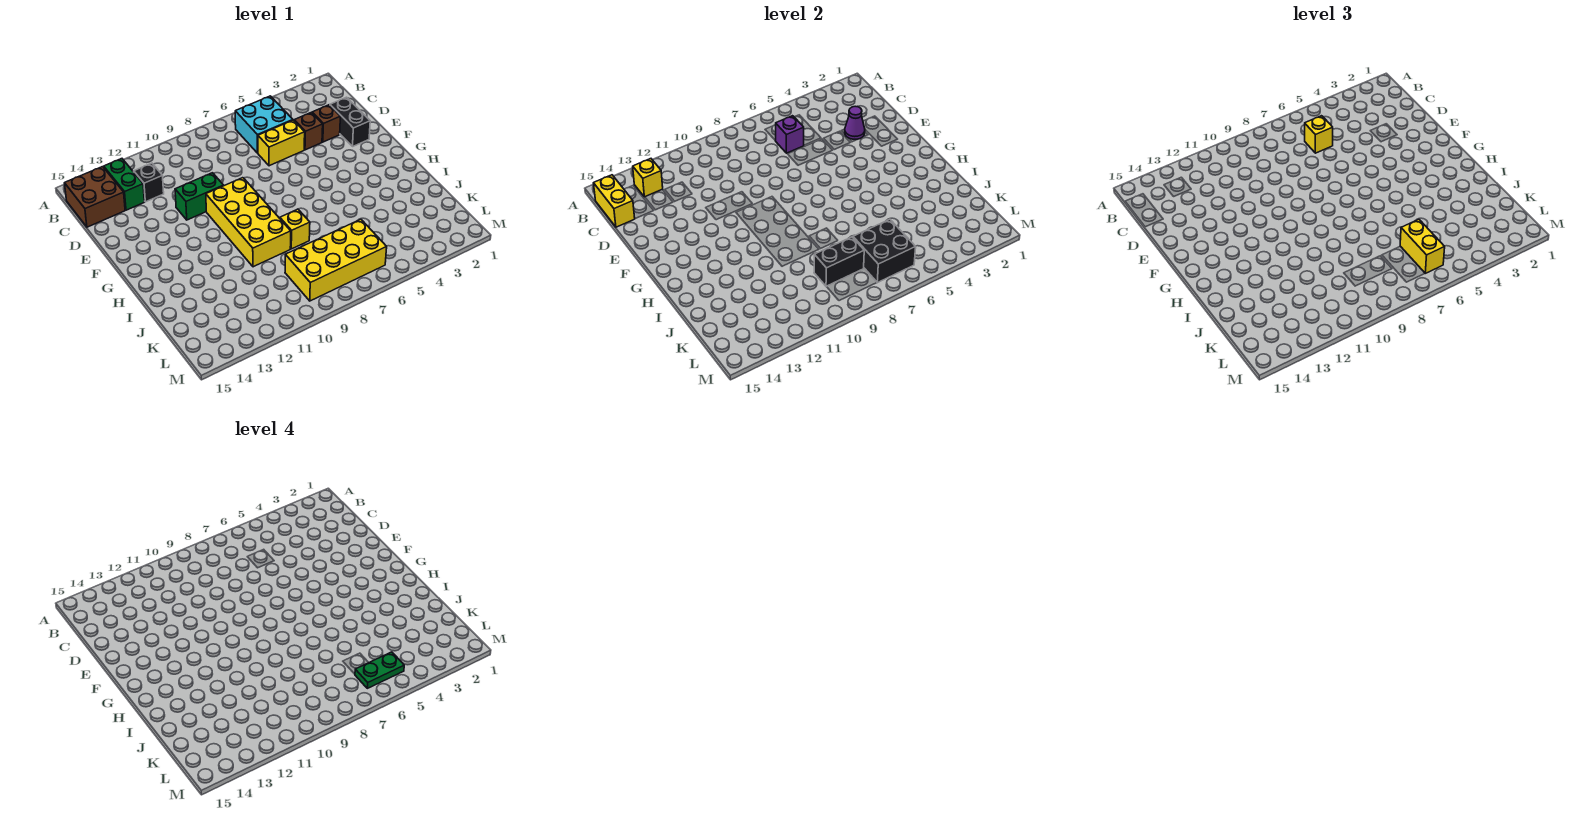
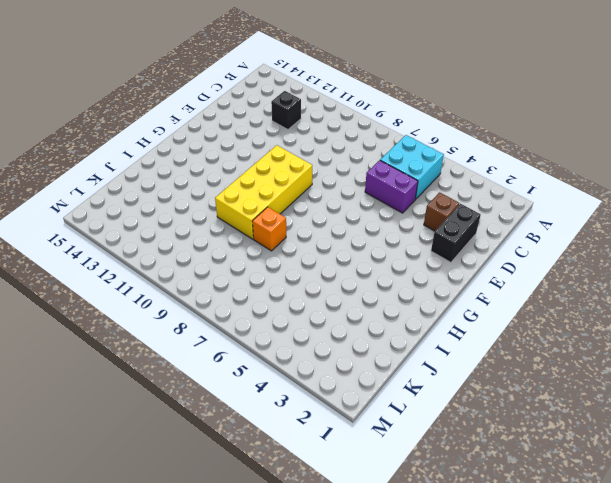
purple brick D5:D6 level 1 -> yellow brick D5:D6 level 1
orange brick I8 level 1 -> yellow brick I8 level 1
none -> green brick B13:C13 level 1
none -> brown brick B14:C15 level 1
none -> brown brick D4 level 1

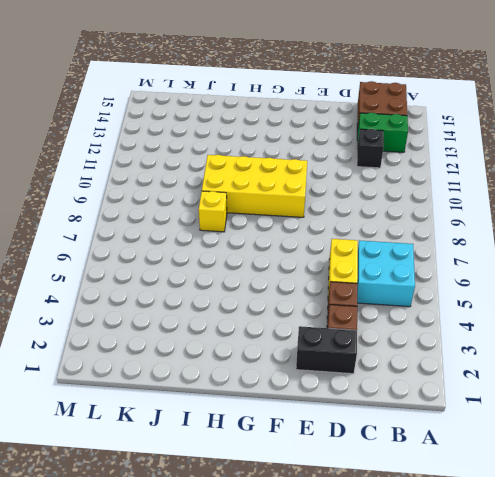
none -> green brick E10:E11 level 1
none -> yellow brick K6:L9 level 1
none -> yellow brick B13 level 2

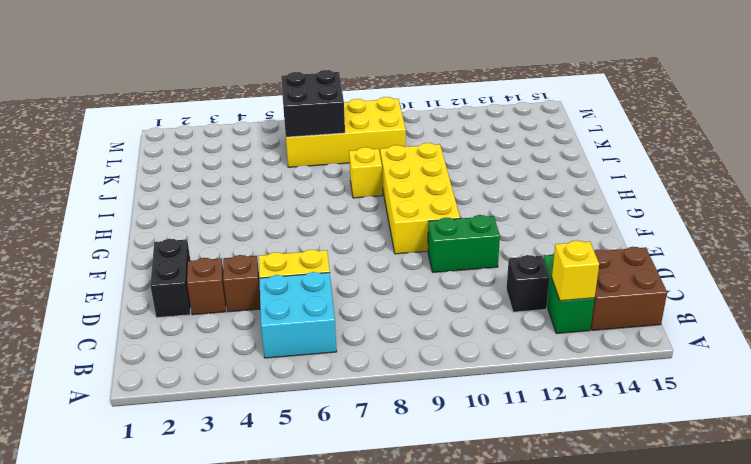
none -> yellow brick B15:C15 level 2
none -> purple brick C6 level 2
none -> purple cone D3 level 2

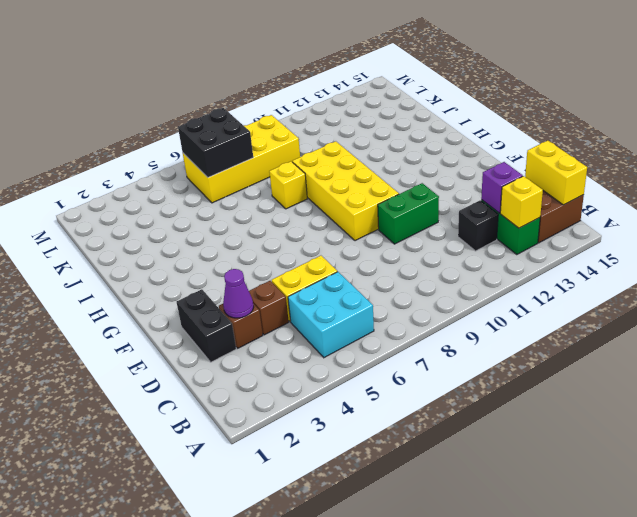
purple brick C13 level 2 -> purple brick C6 level 2
none -> black brick K8:K9 level 2
none -> yellow brick C6 level 3
none -> yellow brick K6:L6 level 3

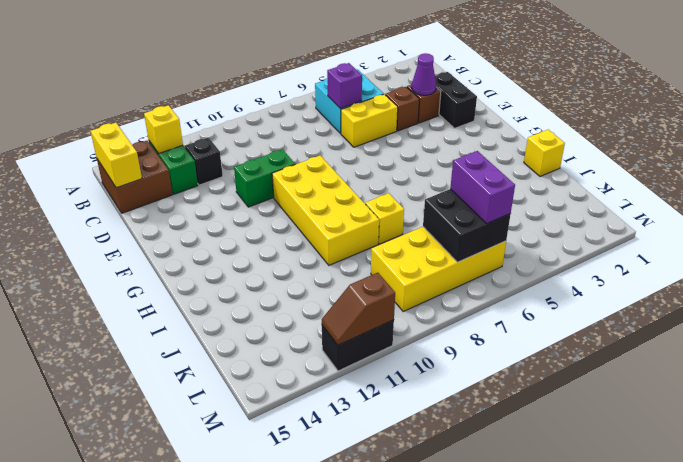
yellow brick I1 level 1 -> yellow brick C6 level 3
purple brick K6:L6 level 3 -> yellow brick K6:L6 level 3
black brick M11:M12 level 1 -> black brick K8:K9 level 2
brown slope M11:M12 level 2 top 11 -> none
none -> green plate L5:L6 level 4

